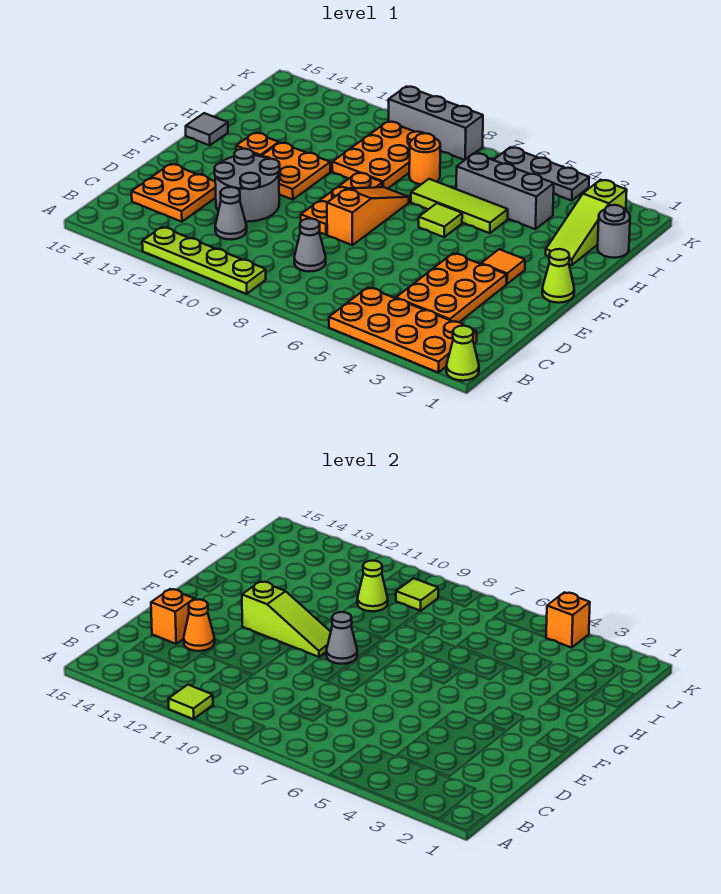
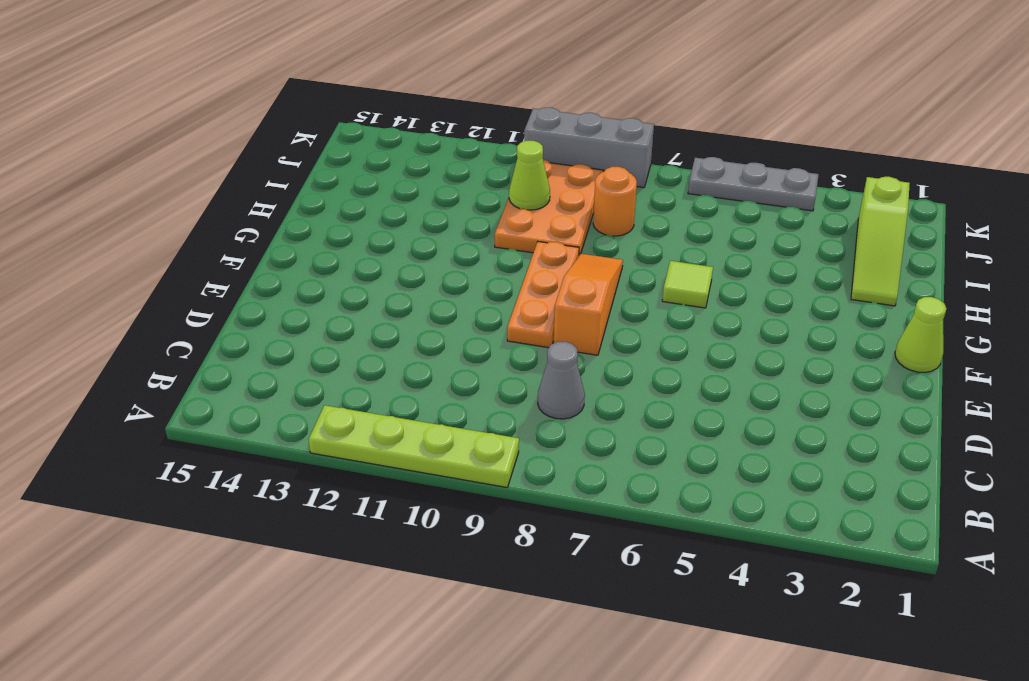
none -> lime cone A1 level 1
none -> orange plate A2:B5 level 1
none -> orange plate C3:E4 level 1
none -> grey cone C11 level 1

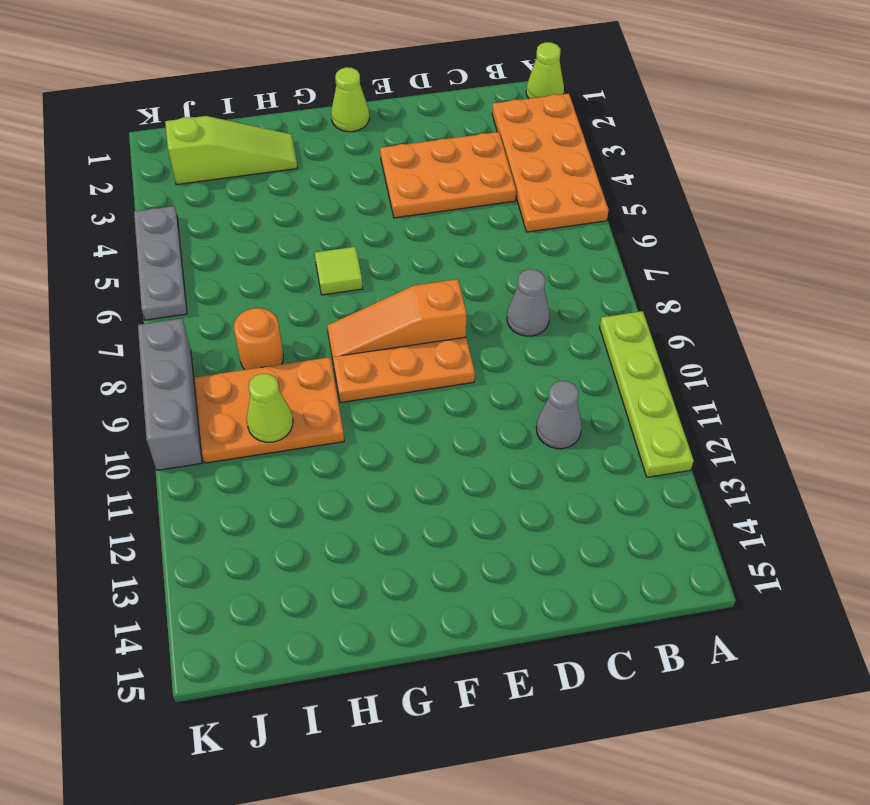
none -> orange plate C13:D14 level 1
none -> grey round brick D11:E12 level 1
none -> orange tile F3 level 1
none -> orange plate F11:G12 level 1

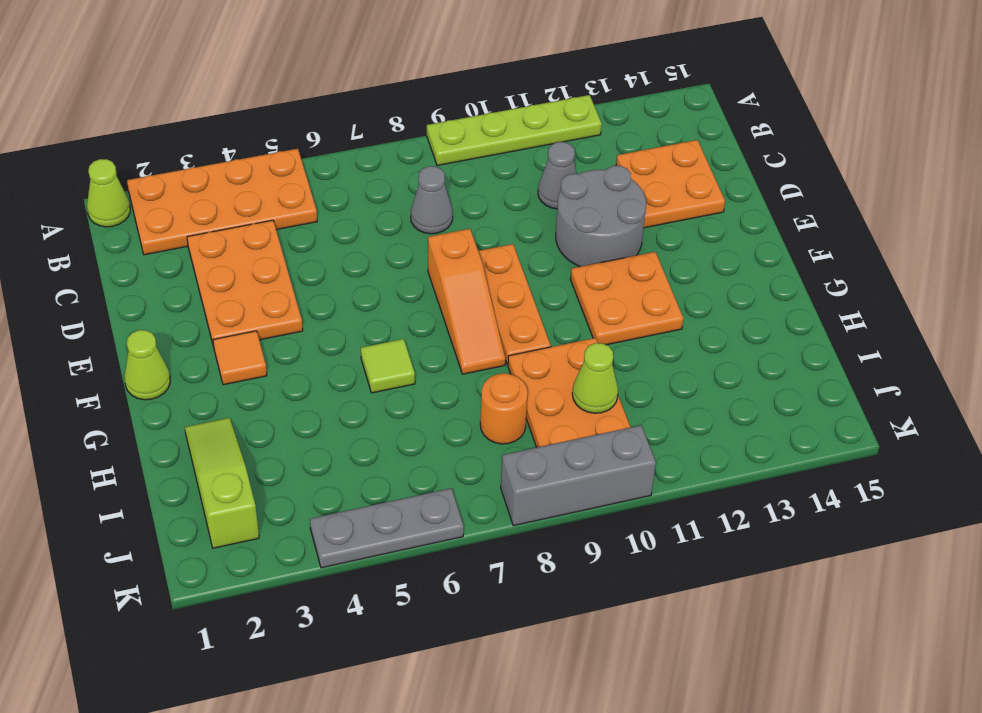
none -> orange plate G13 level 1
none -> grey tile G15 level 1
none -> lime tile H5:H7 level 1
none -> grey round brick I1 level 1

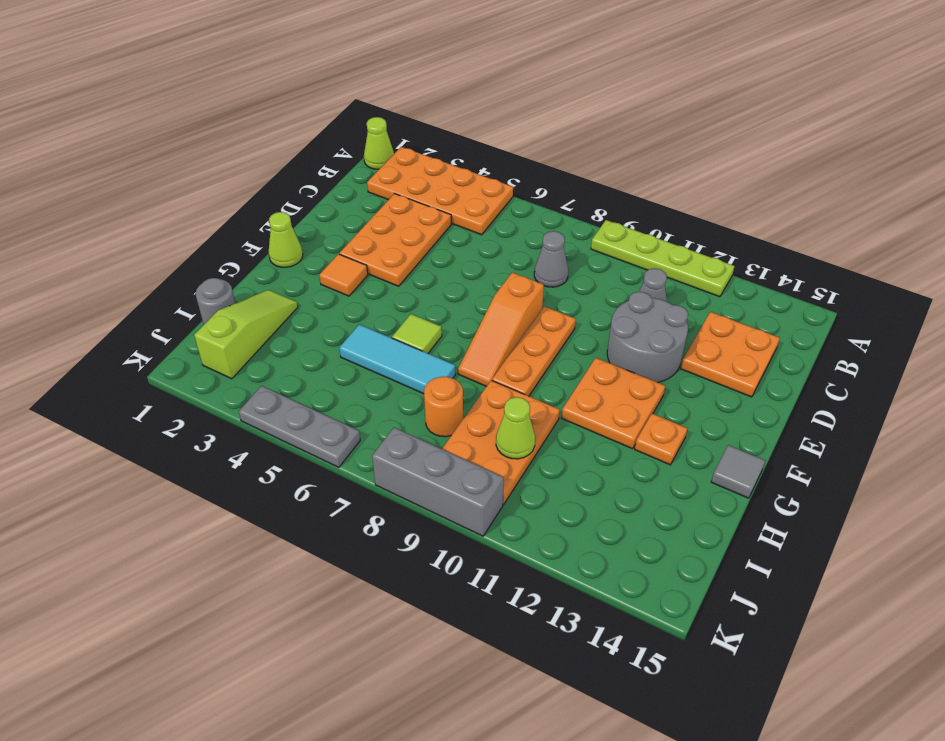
cyan tile H5:H7 level 1 -> lime tile H5:H7 level 1
none -> grey brick I4:I6 level 1
none -> lime tile A11 level 2
none -> orange cone D13 level 2
none -> orange brick D14 level 2

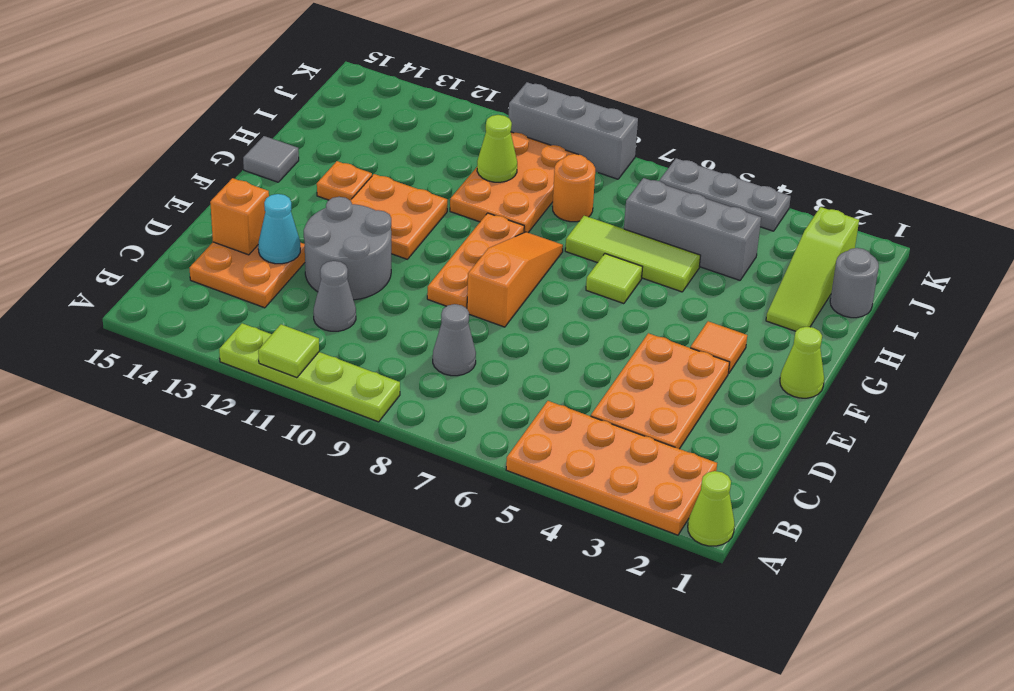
cyan cone D13 level 2 -> orange cone D13 level 2
none -> grey cone F9 level 2
none -> lime slope F10:F12 level 2 top 12
none -> lime tile J9 level 2
none -> orange brick K4 level 2

